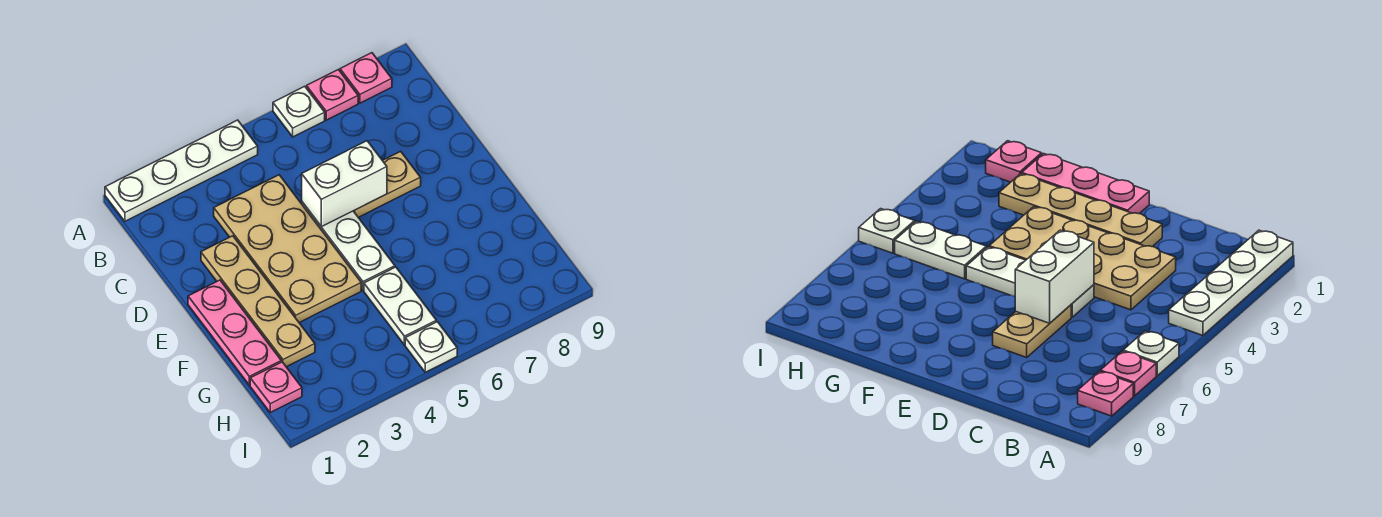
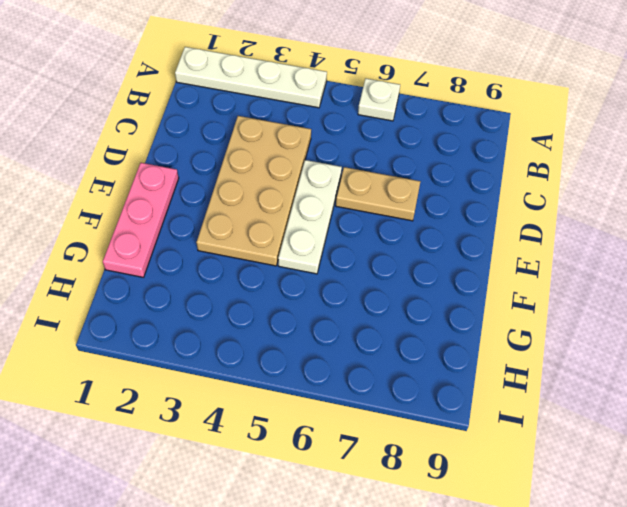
none -> pink plate A7 level 1
none -> pink plate A8 level 1
none -> tan plate D2:G2 level 1

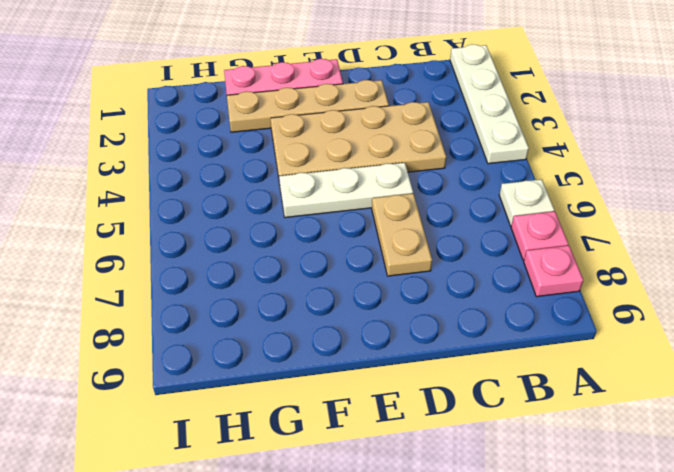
none -> white plate G5:H5 level 1
none -> pink plate H1 level 1
none -> white plate I5 level 1

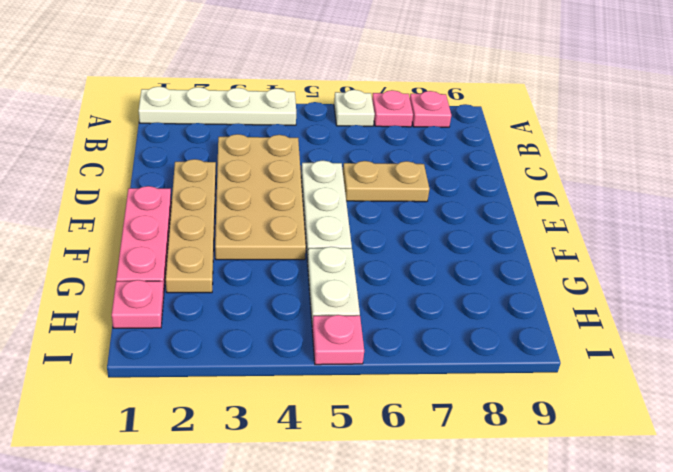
pink plate I5 level 1 -> white plate I5 level 1
none -> white brick D5:D6 level 2

